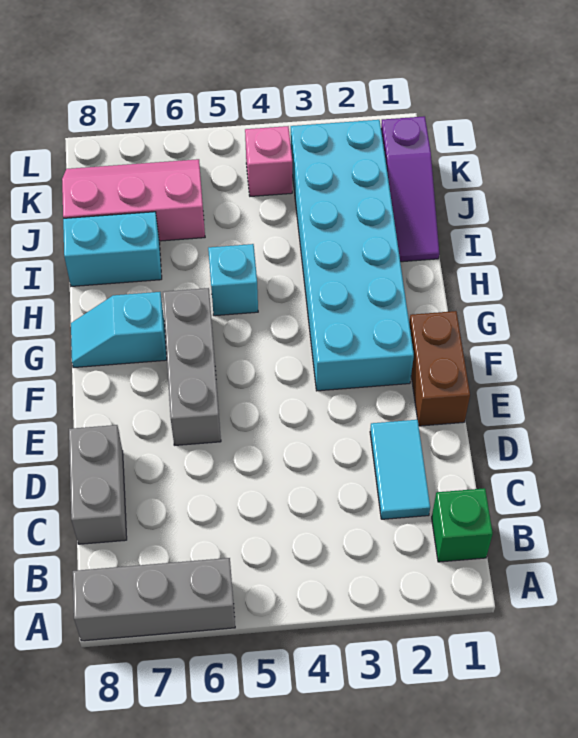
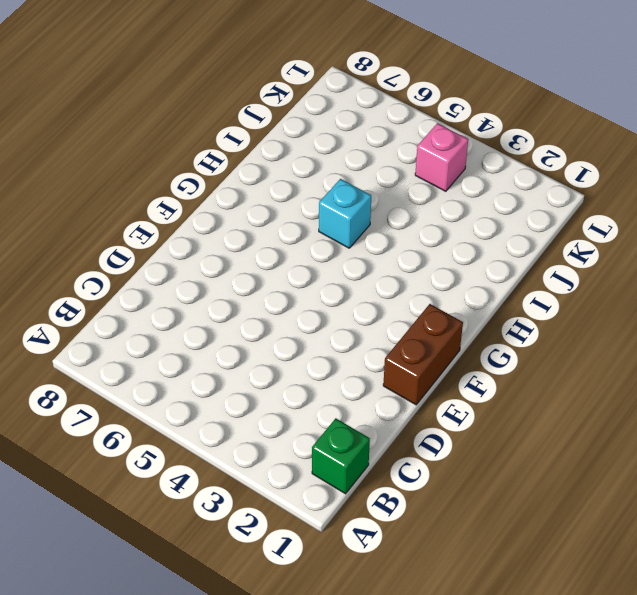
none -> grey brick A6:A8 level 1
none -> cyan tile C2:D2 level 1
none -> grey brick C8:D8 level 1

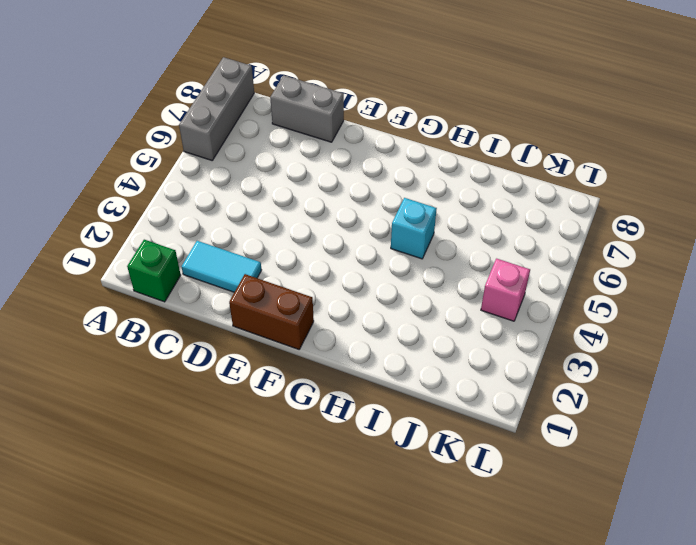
none -> grey brick E6:G6 level 1
none -> cyan brick F2:K3 level 1
none -> cyan slope G7:G8 level 1 top 7

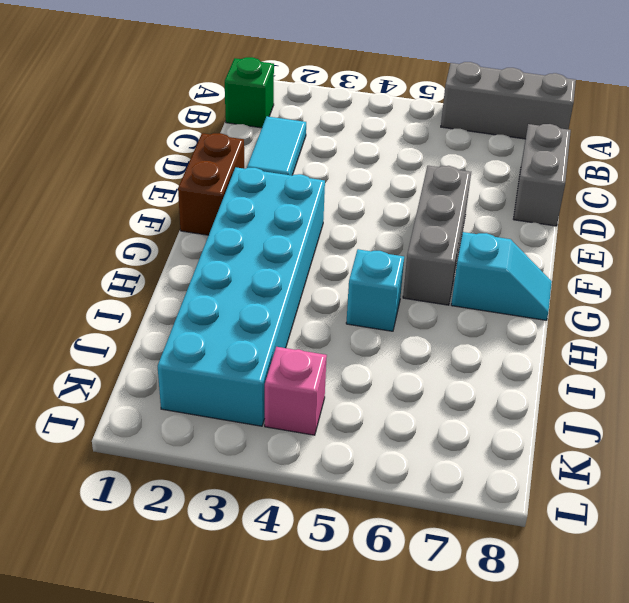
none -> purple slope I1:K1 level 1 top K
none -> cyan brick I7:I8 level 1
none -> pink slope J6:K8 level 1 top J

